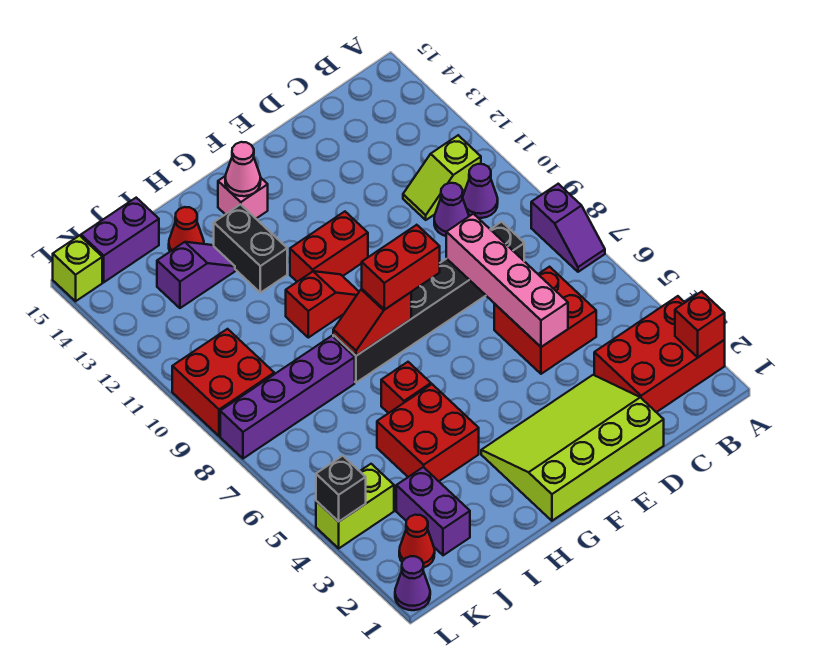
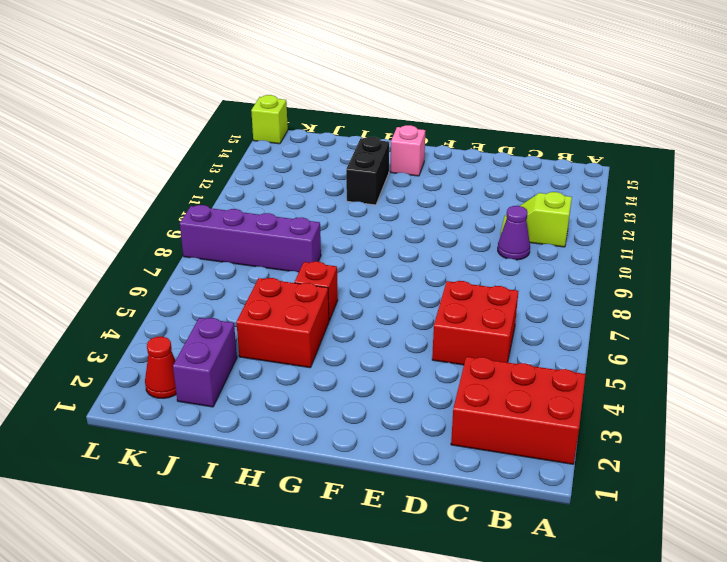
none -> purple slope A7:A8 level 1 top 8
none -> purple cone B10 level 1
none -> black brick C8:H8 level 1
none -> lime slope D1:G3 level 1 top 1

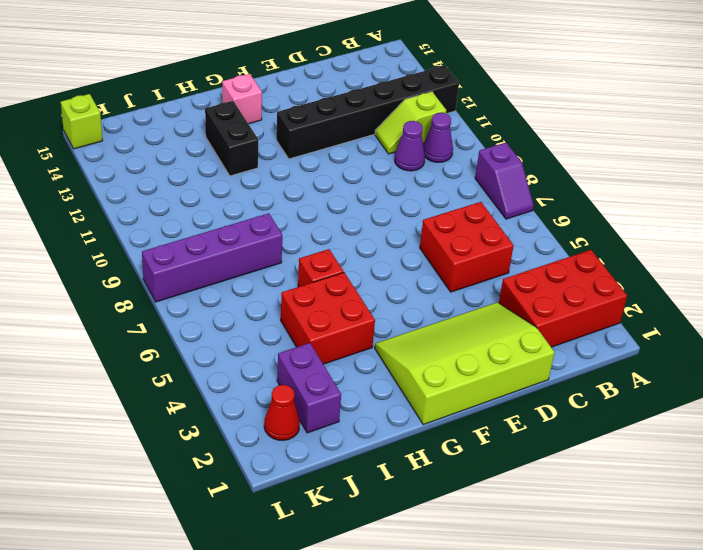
black brick A12:F12 level 1 -> black brick C8:H8 level 1
none -> red brick F11:G11 level 1
none -> red slope G10:H10 level 1 top H
none -> purple slope I13:J13 level 1 top J
none -> red cone I14 level 1

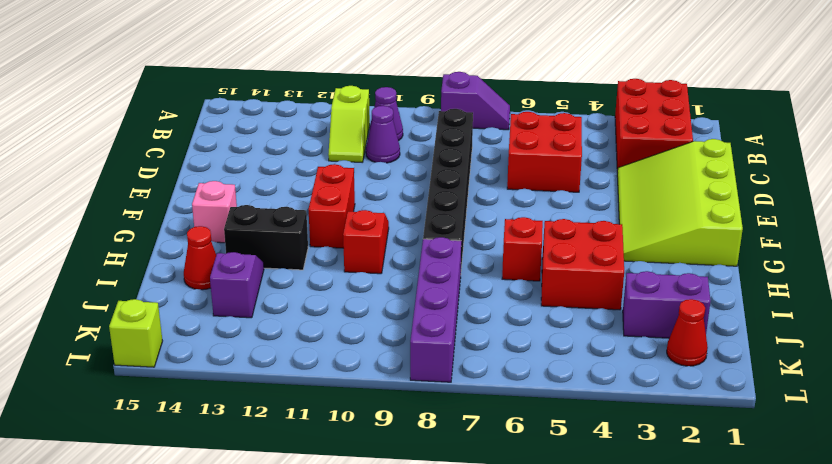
none -> purple brick J15:K15 level 1
none -> lime brick K4:L4 level 1
none -> red brick K9:L10 level 1
none -> purple cone L1 level 1

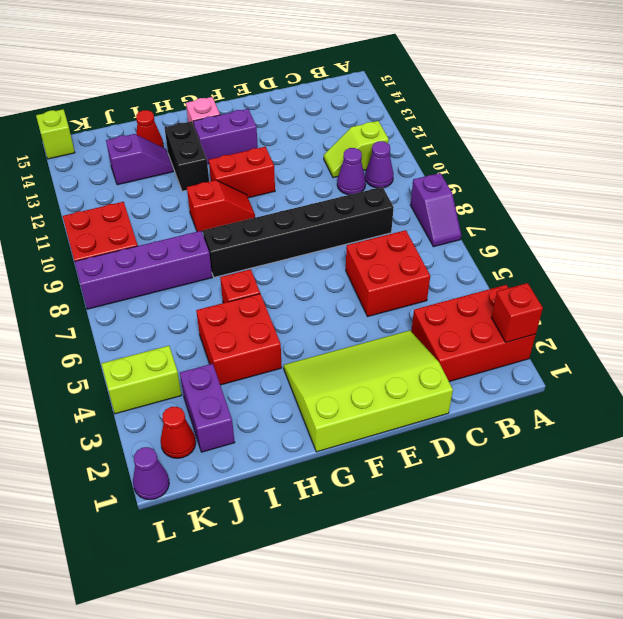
purple brick F13:G13 level 1 -> purple brick J15:K15 level 1
none -> pink brick D5:D8 level 2
none -> red slope G8:H8 level 2 top G
none -> pink cone G14 level 2
none -> black brick L4 level 2

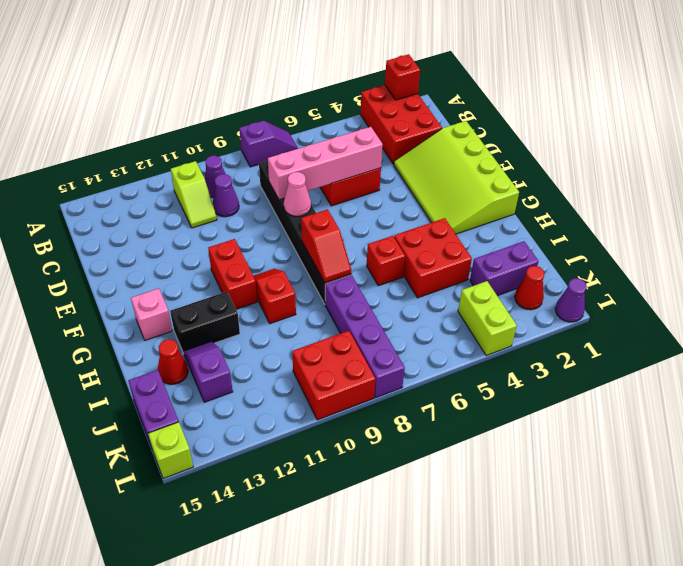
pink cone E8 level 2 -> pink cone G14 level 2
none -> black brick L4 level 2
none -> red brick F8:G8 level 3

